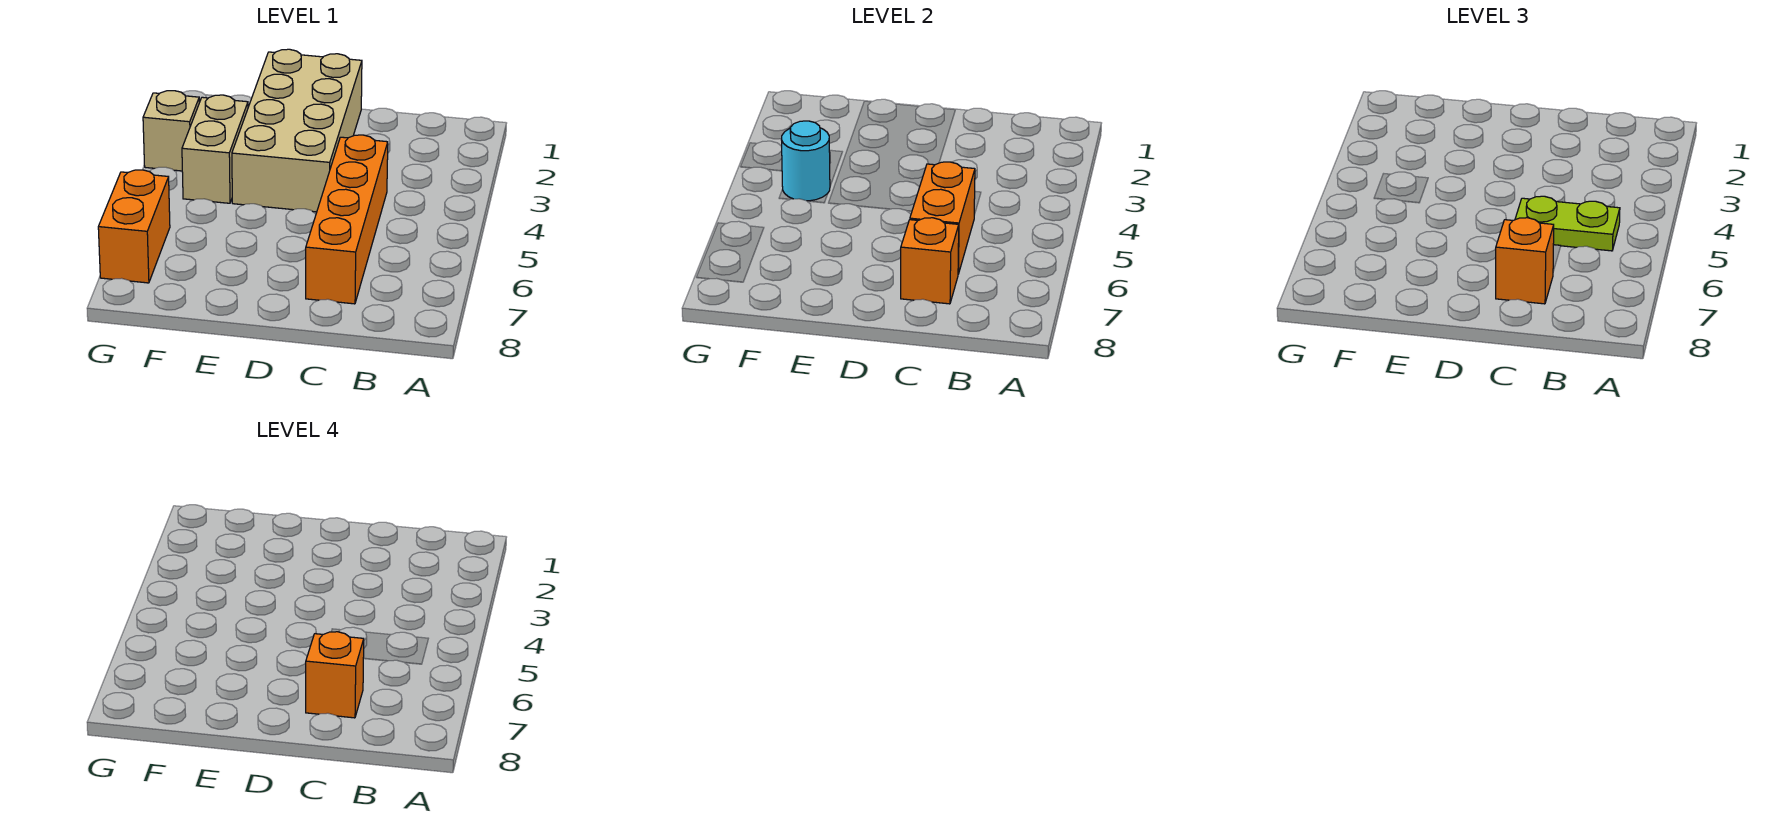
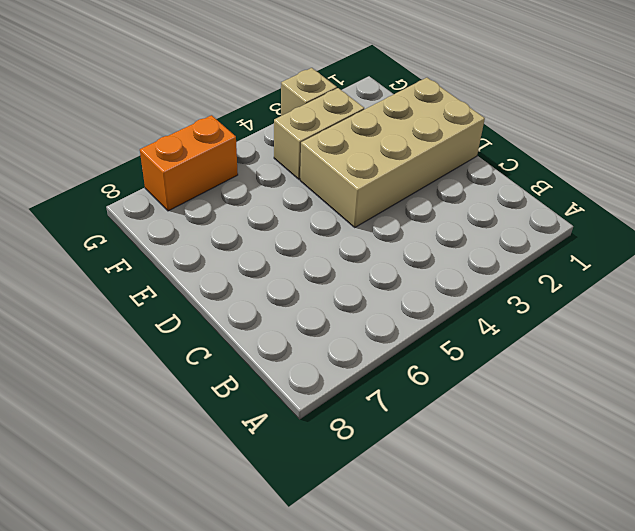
none -> orange brick C4:C7 level 1
none -> orange brick C5:C6 level 2

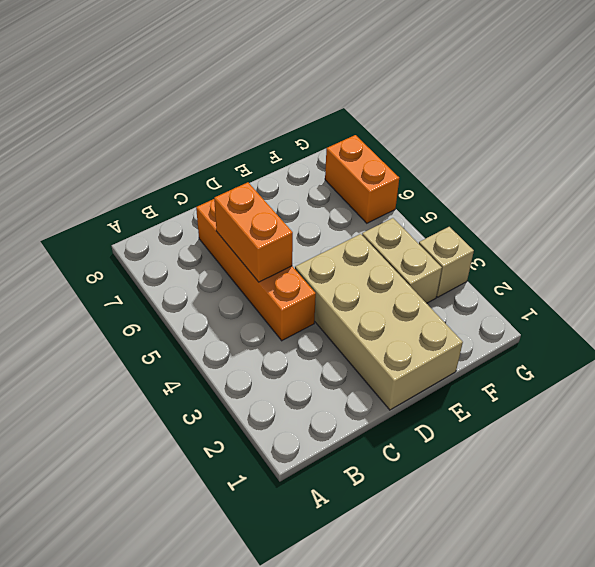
none -> orange brick C7 level 2
none -> cyan round brick F4 level 2

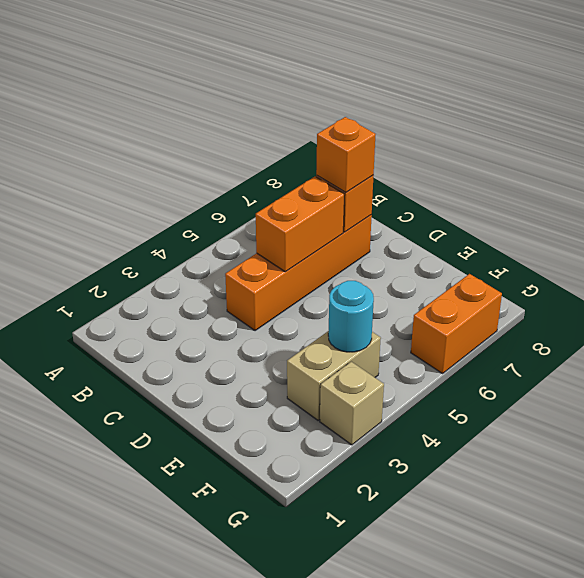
none -> tan brick D1:E4 level 1
none -> lime plate B5:C5 level 3

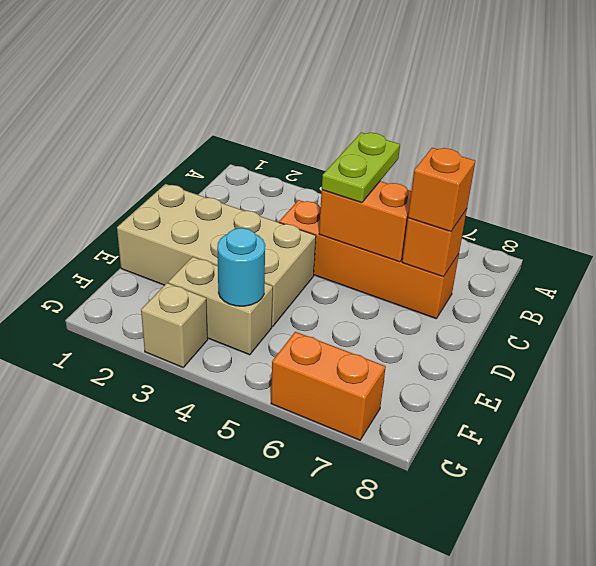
none -> orange brick C7 level 4

